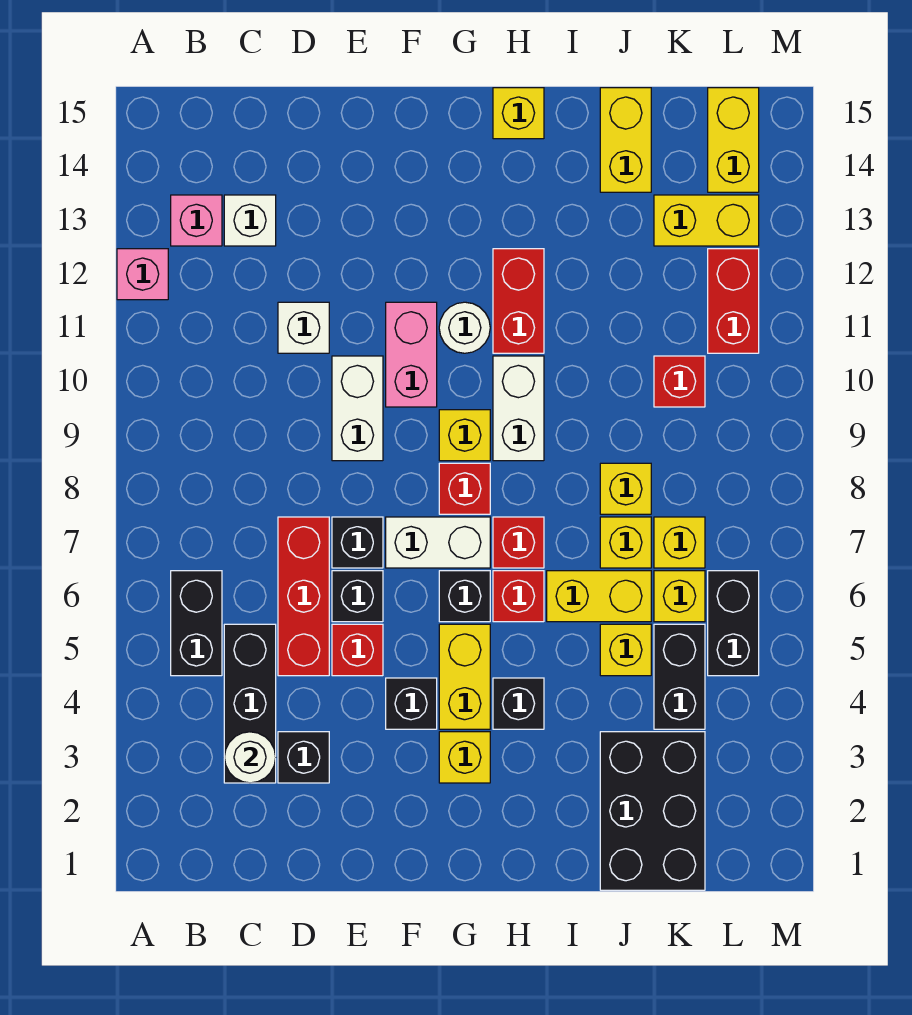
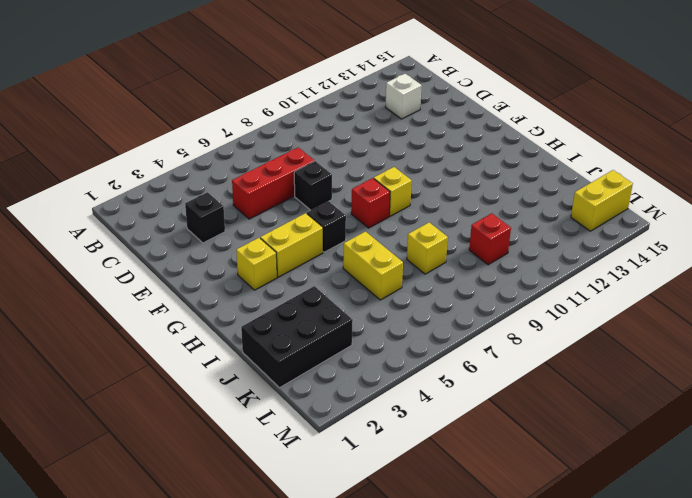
none -> pink brick A12 level 1
none -> black brick B5:B6 level 1
none -> pink brick B13 level 1
none -> black brick C3:C5 level 1

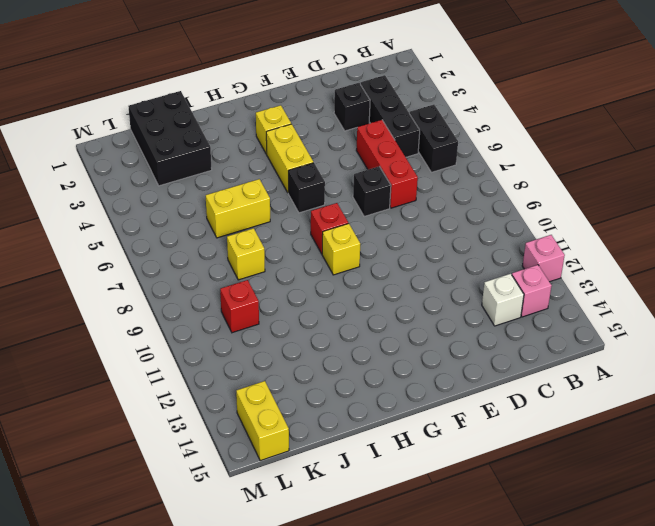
none -> white brick D11 level 1
none -> red brick E5 level 1
none -> black brick E6 level 1
none -> white brick E9:E10 level 1

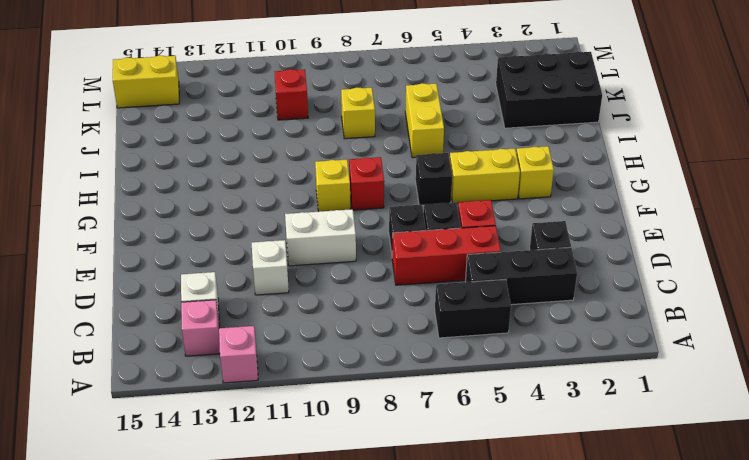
none -> black brick F4 level 1
none -> white brick F7:G7 level 1
none -> pink brick F10:F11 level 1
none -> white round brick G11 level 1

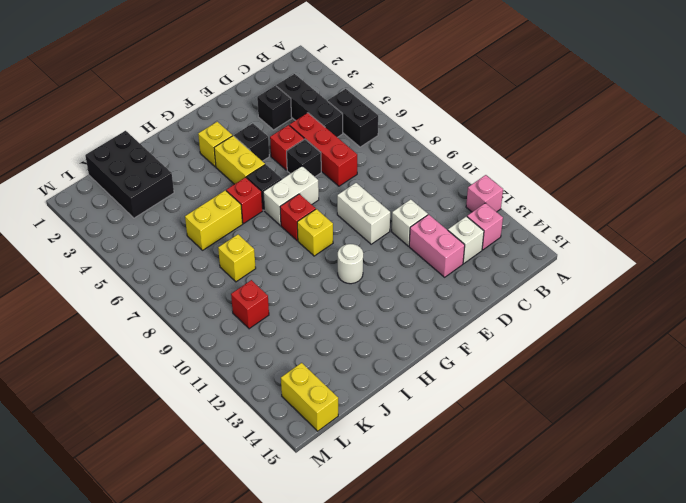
pink brick D12:D13 level 1 -> pink brick F10:F11 level 1
none -> black brick E7 level 1
none -> black brick H4 level 1
none -> red brick H7 level 1
none -> white brick H9:H10 level 1

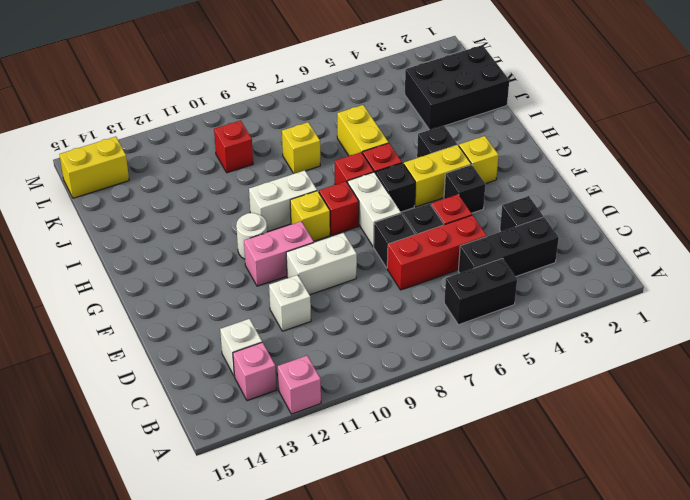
none -> red brick H11:H12 level 1
none -> yellow brick H15 level 1
none -> yellow brick J5 level 1
none -> yellow brick J7 level 1

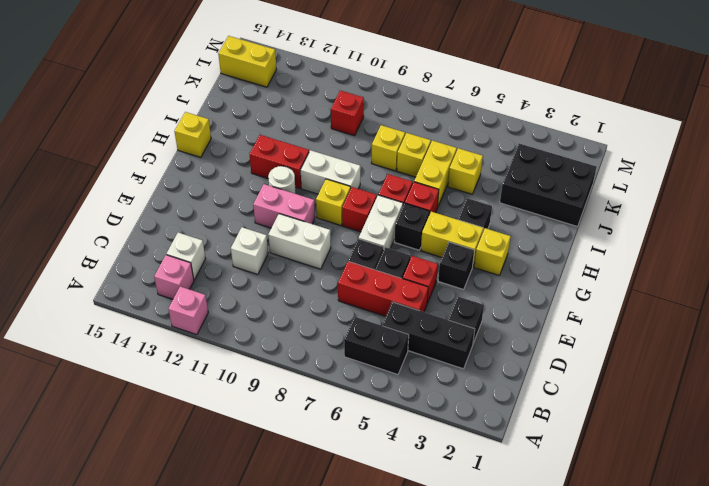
none -> yellow brick J14:J15 level 1
none -> black brick K4:K5 level 1
none -> yellow brick K6 level 1
none -> yellow brick K7 level 1

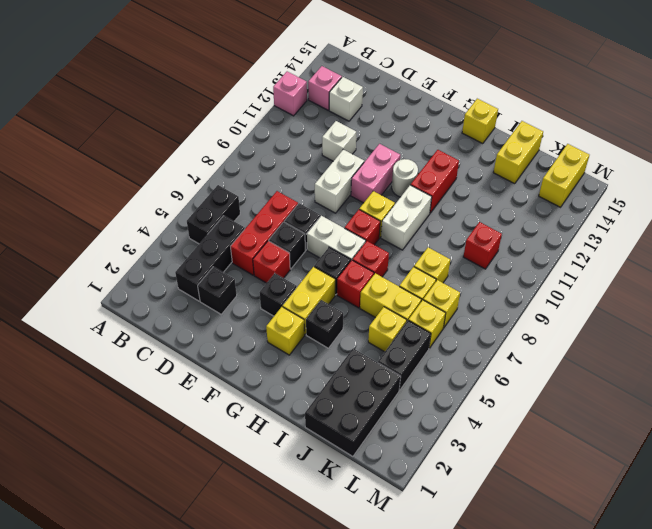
none -> yellow brick K13:L13 level 1
none -> black brick L5:L6 level 1
none -> red brick L11:L12 level 1
none -> white round brick C3 level 2

